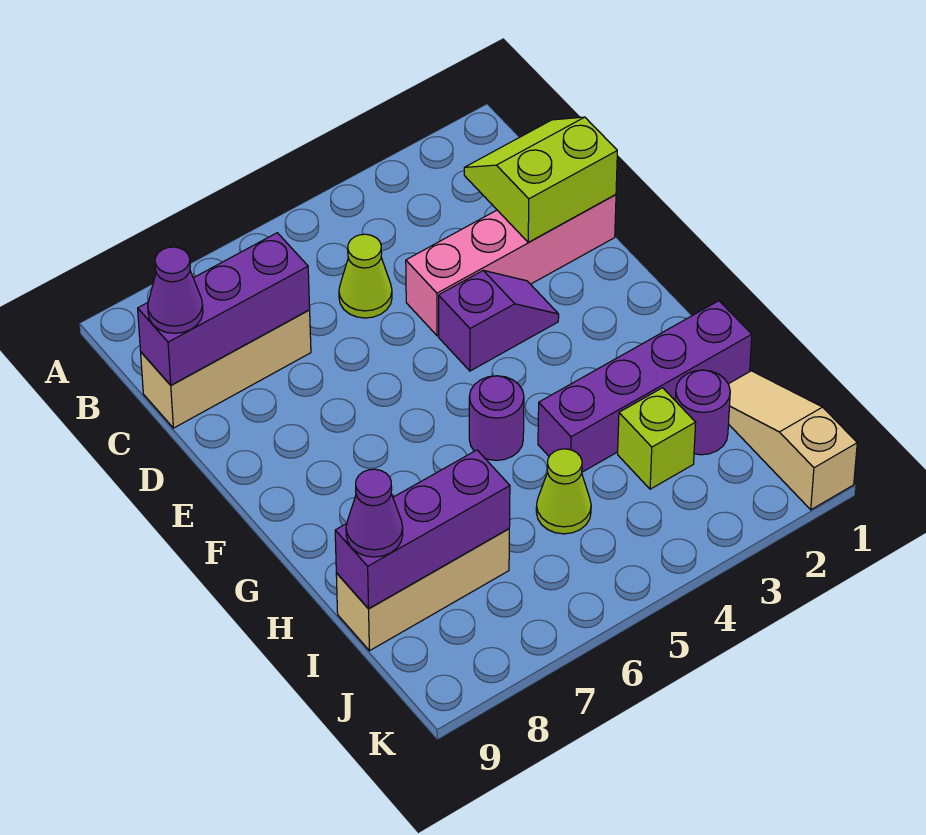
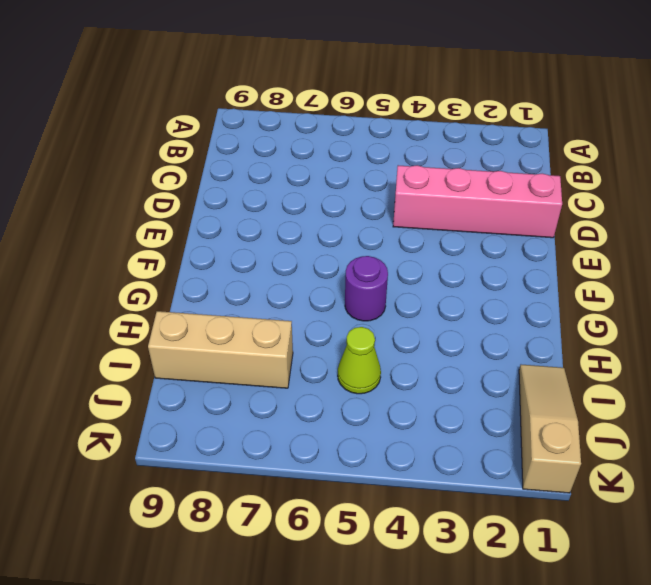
none -> lime cone C5 level 1
none -> tan brick C7:C9 level 1
none -> purple slope E3:E4 level 1 top 4

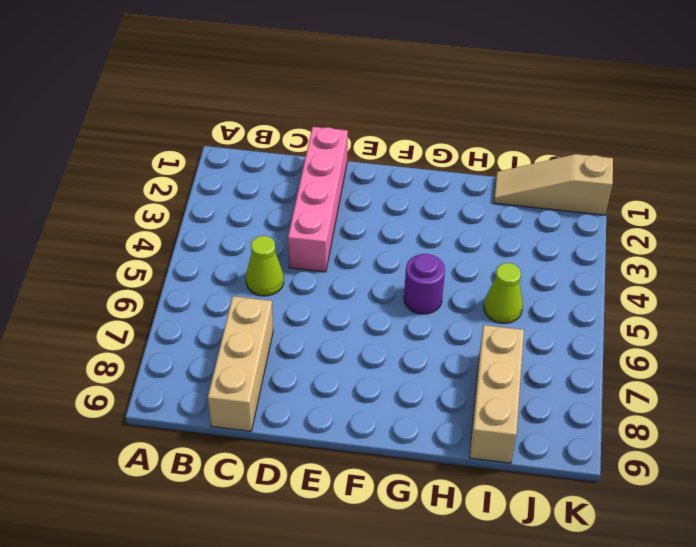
none -> purple slope E3:E4 level 1 top 4
none -> purple brick H1:H4 level 1
none -> purple round brick I2 level 1

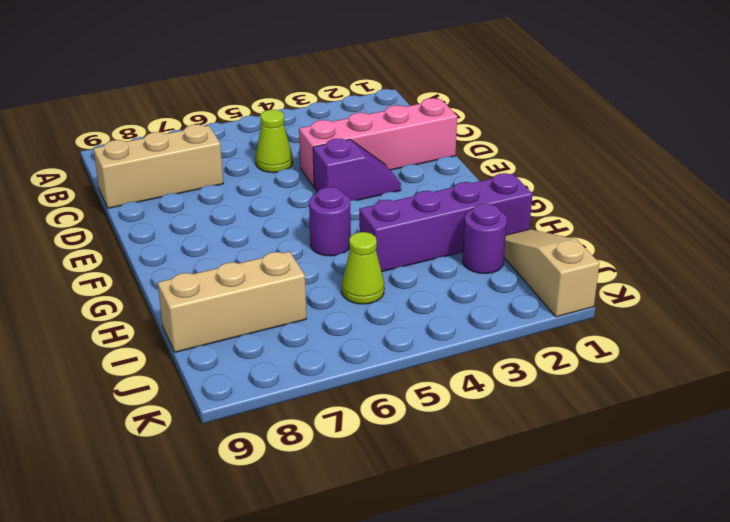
none -> lime brick I3 level 1
none -> lime slope C1:D2 level 2 top D
none -> purple brick C7:C9 level 2

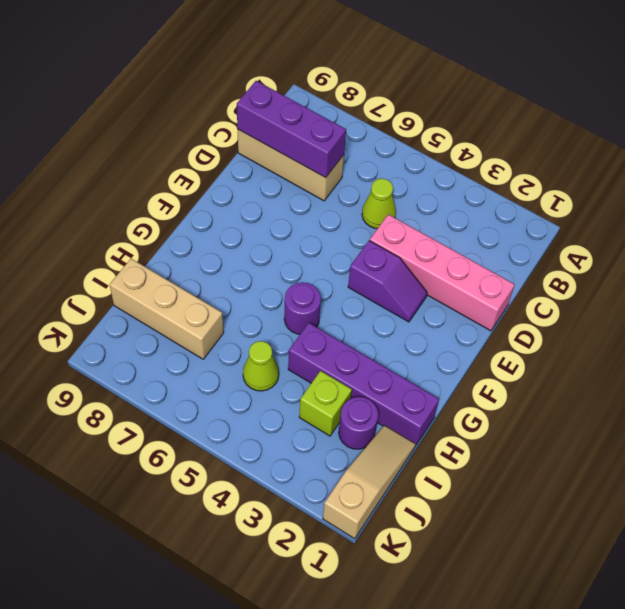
none -> lime slope C1:D2 level 2 top D
none -> purple brick I7:I9 level 2
none -> purple cone C9 level 3

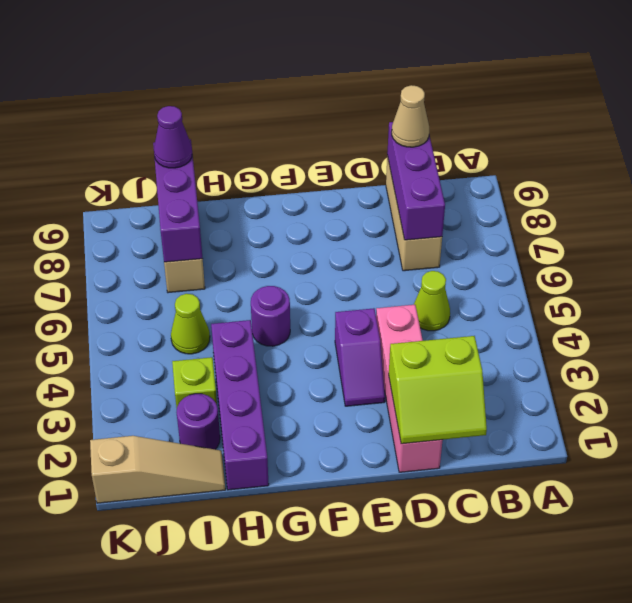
lime slope C1:D2 level 2 top 2 -> lime slope C1:D2 level 2 top D
tan cone C9 level 3 -> purple cone C9 level 3

